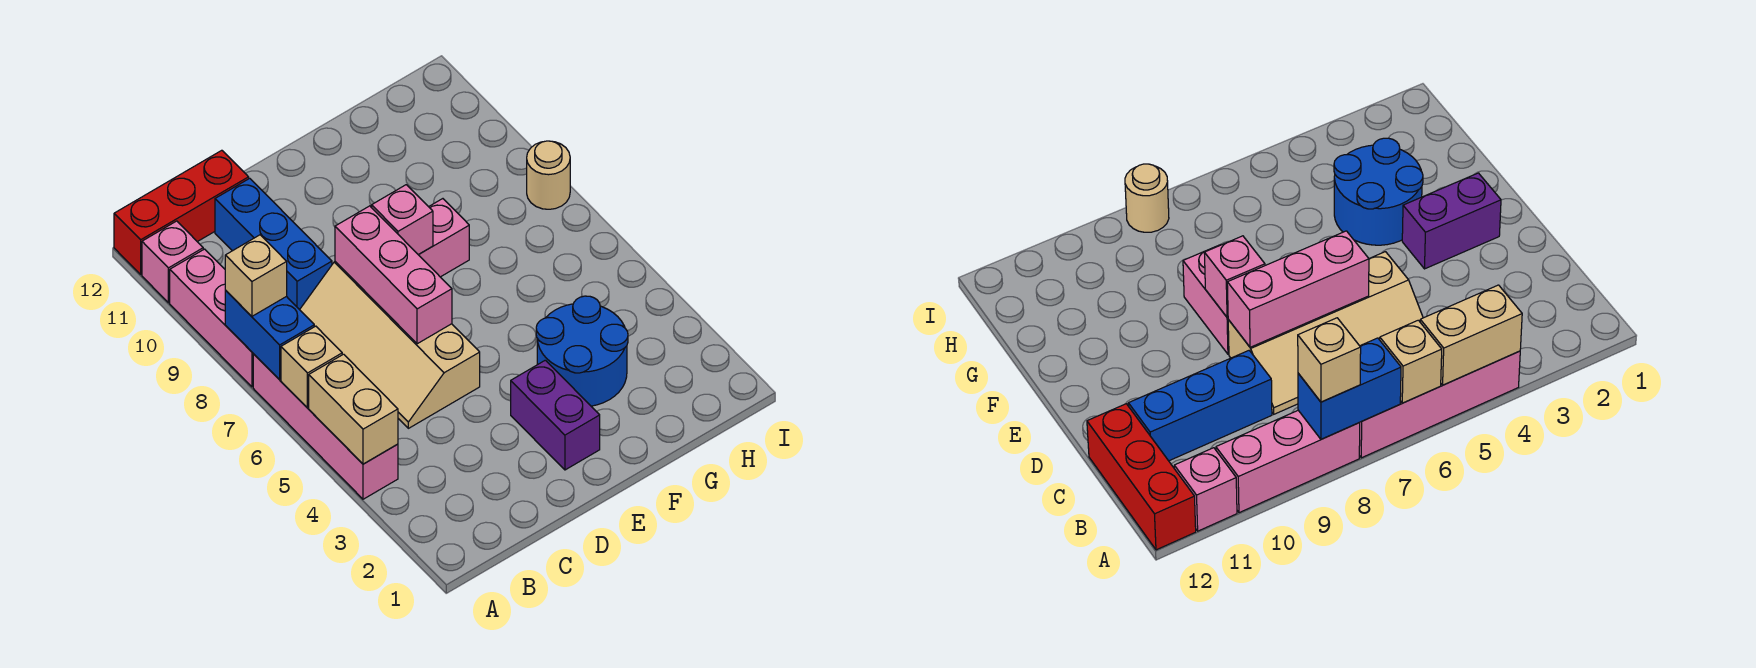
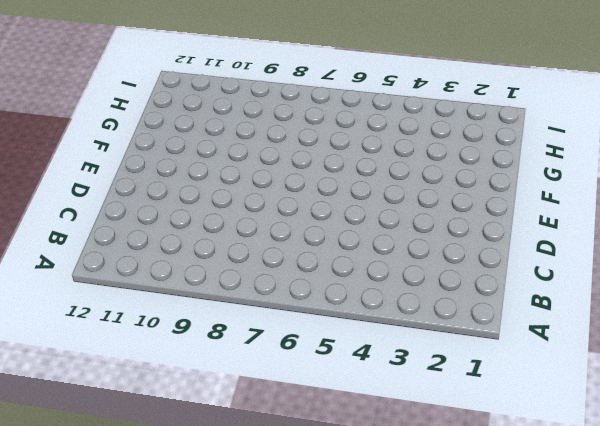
none -> pink brick A4:A7 level 1
none -> pink brick A8:A10 level 1
none -> pink brick A11 level 1

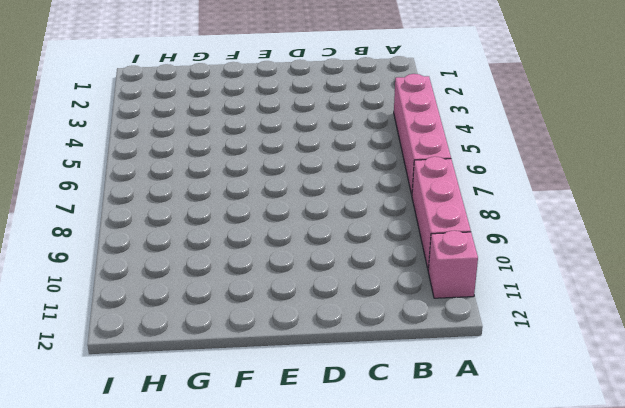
none -> red brick A12:C12 level 1
none -> tan slope C5:D8 level 1 top D
none -> blue brick C9:C11 level 1

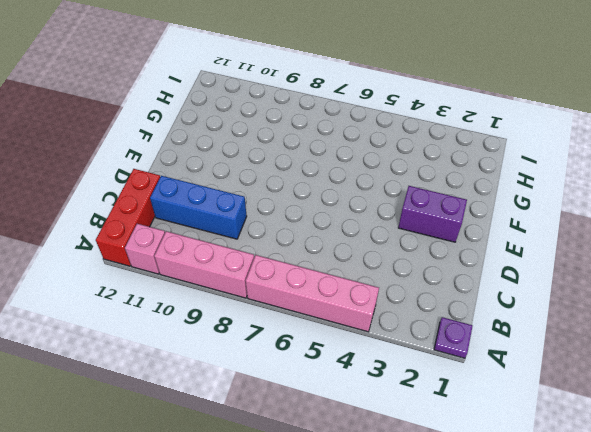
purple plate A1 level 1 -> none
none -> tan slope C5:D8 level 1 top D
none -> pink brick E8:F8 level 1
none -> blue round brick F3:G4 level 1

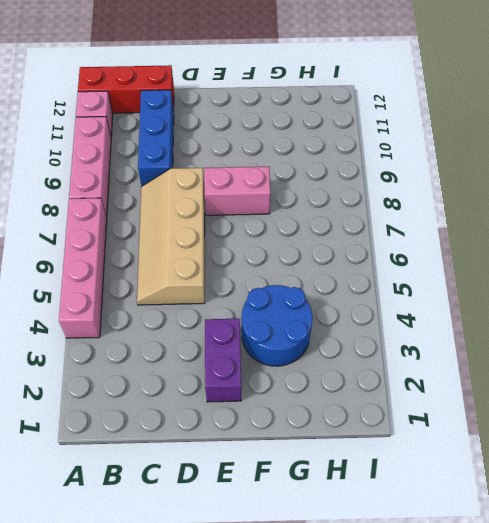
none -> tan round brick I8 level 1
none -> tan brick A4:A5 level 2
none -> tan brick A6 level 2

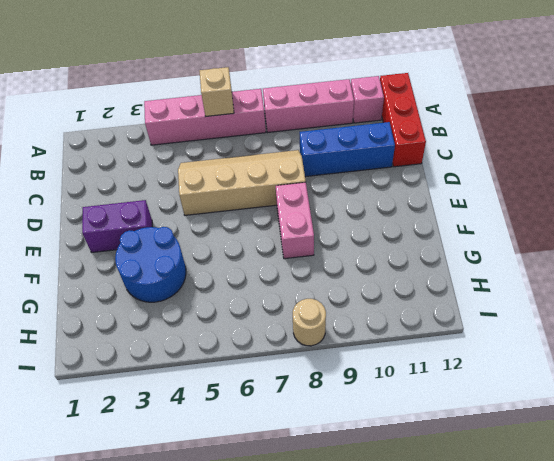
none -> tan brick A4:A5 level 2
none -> blue brick A7:A8 level 2
none -> pink brick D6:D8 level 2

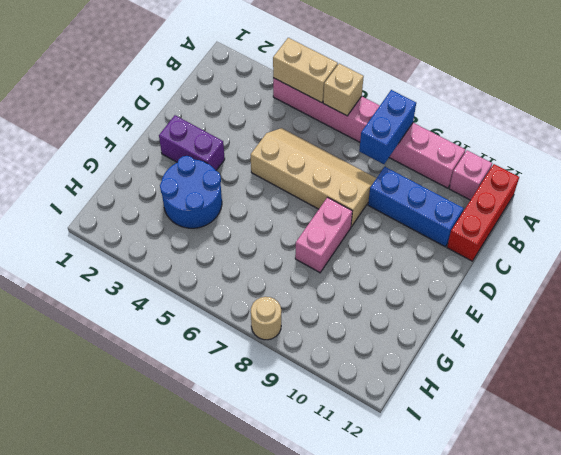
blue brick A8:B8 level 2 -> blue brick A7:A8 level 2
none -> pink brick D6:D8 level 2
none -> pink brick E8 level 2
none -> tan brick A8 level 3

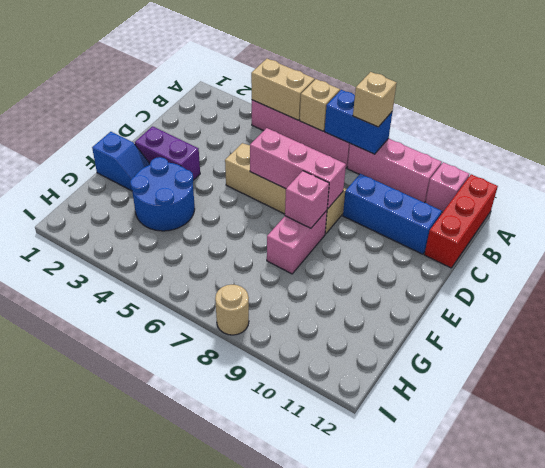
blue slope F1:F2 level 1 top 1 -> none

